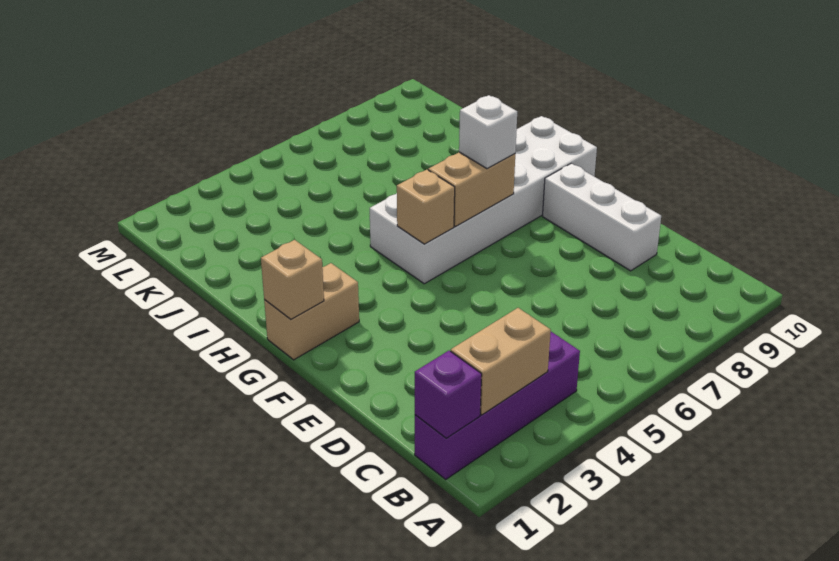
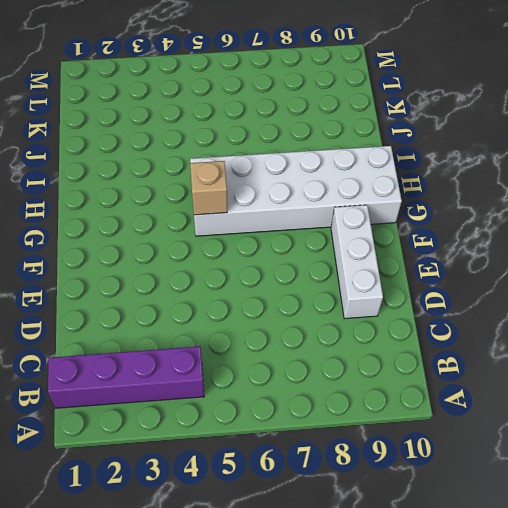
none -> tan brick G1:G2 level 1
none -> purple brick B1 level 2

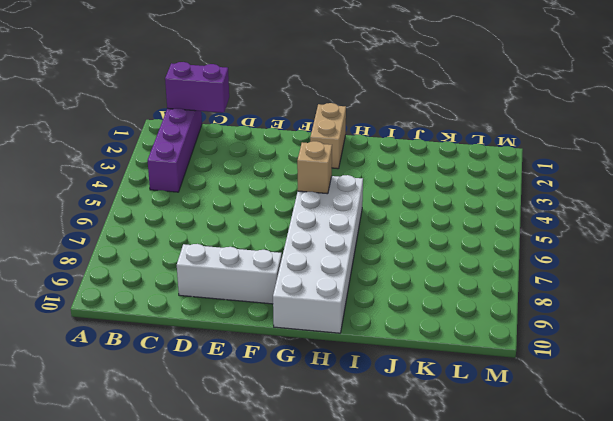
purple brick B1:C1 level 2 -> purple brick B1 level 2
none -> tan brick B2:B3 level 2
none -> tan brick G1 level 2

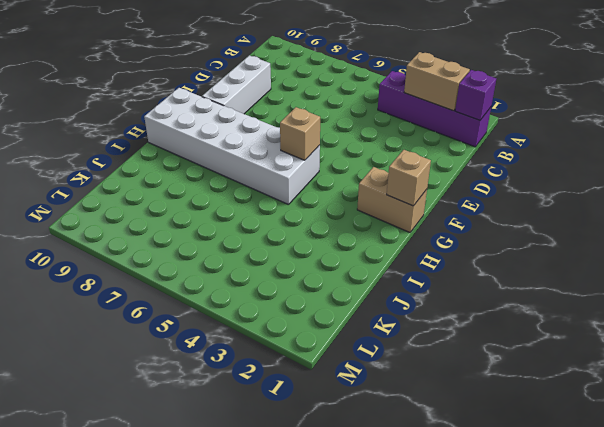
none -> tan brick G6:G7 level 2
none -> white brick G7 level 3

